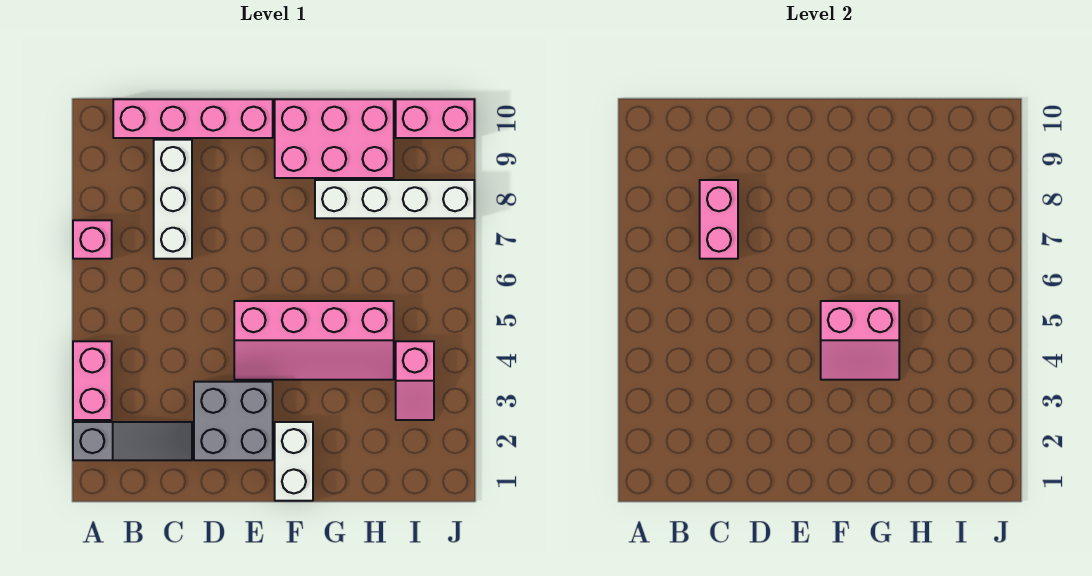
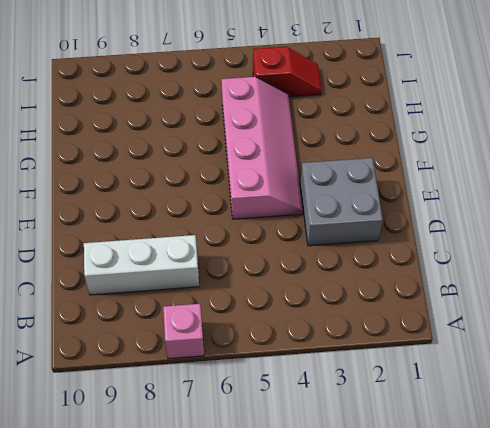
red slope I3:I4 level 1 top 4 -> pink slope I3:I4 level 1 top 4
none -> grey slope A2:C2 level 1 top A
none -> pink brick A3:A4 level 1
none -> pink brick B10:E10 level 1

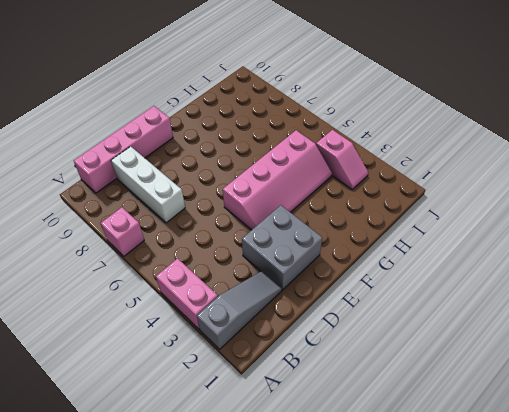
none -> white brick F1:F2 level 1
none -> pink brick F9:H10 level 1
none -> white brick G8:J8 level 1

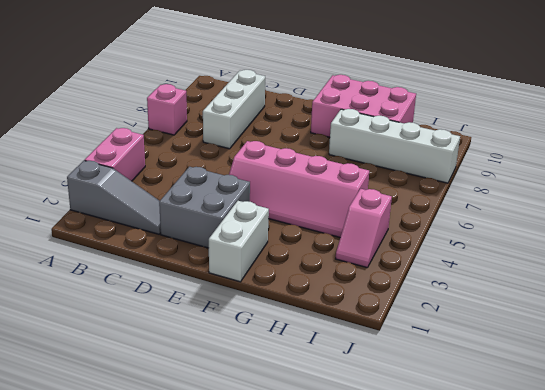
none -> pink brick B10:E10 level 1
none -> pink brick I10:J10 level 1
none -> pink brick C7:C8 level 2

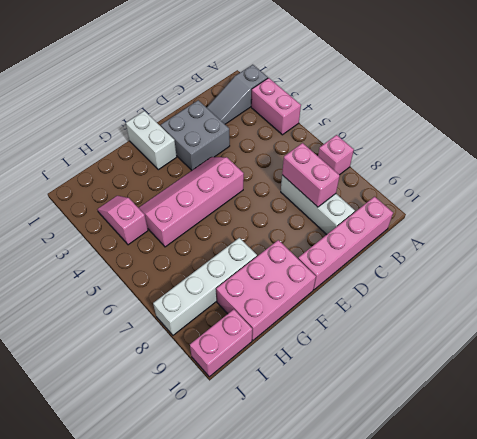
none -> pink slope F4:G5 level 2 top 5

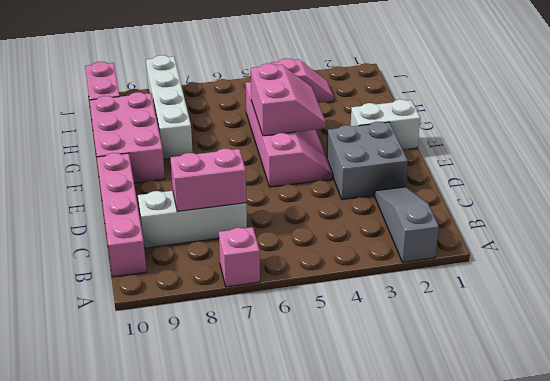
none -> pink brick A3:A4 level 1

